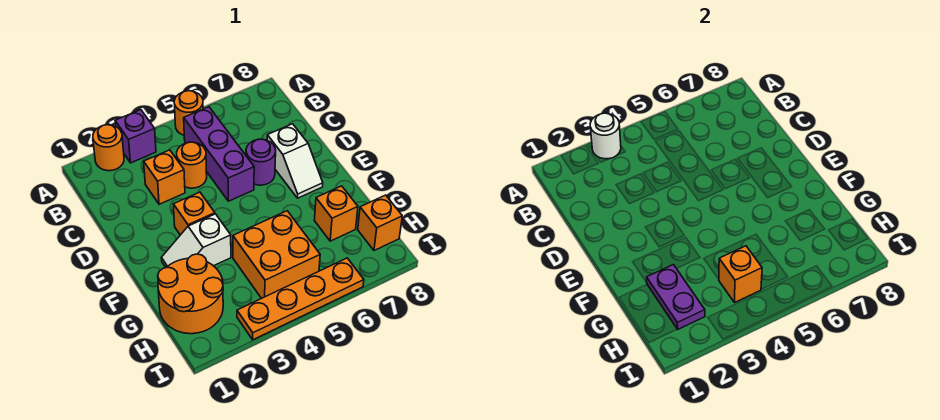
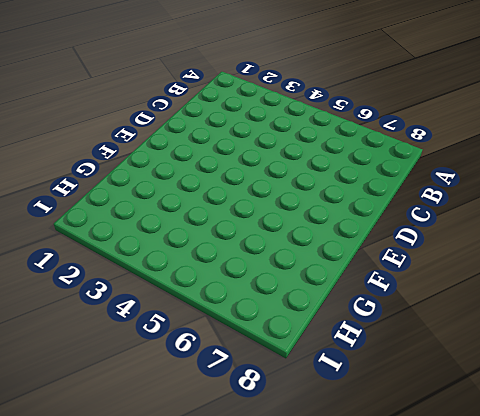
none -> orange round brick A2 level 1
none -> purple brick A3 level 1
none -> orange round brick A5 level 1

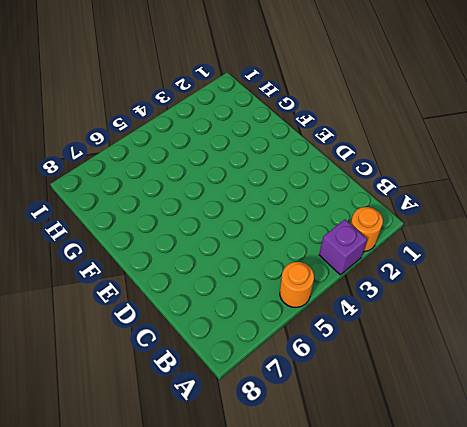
none -> purple brick B5:D5 level 1
none -> orange brick C3 level 1
none -> orange round brick C4 level 1

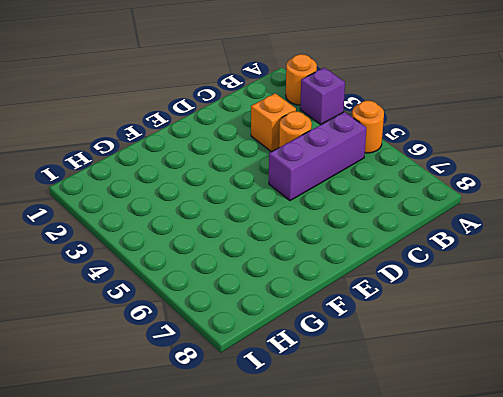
none -> purple round brick D6 level 1
none -> white slope D7:E7 level 1 top D
none -> orange brick E3 level 1

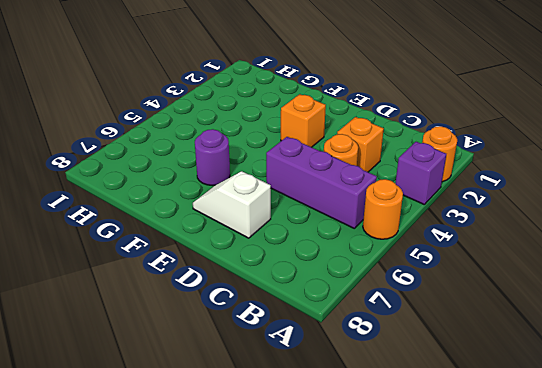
purple round brick F6 level 1 -> purple round brick D6 level 1
none -> white slope F2:F3 level 1 top 3
none -> orange round brick G1:H2 level 1
none -> orange brick G4:H5 level 1

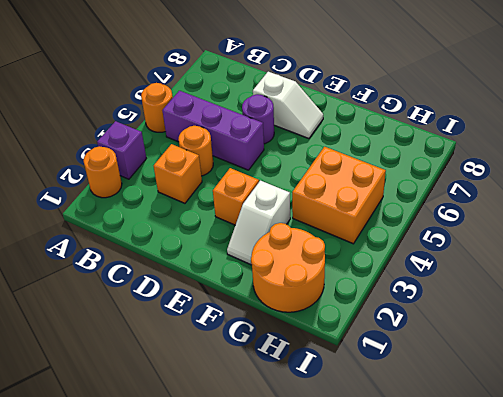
none -> orange brick G7 level 1
none -> orange brick H8 level 1
none -> orange plate I3:I6 level 1

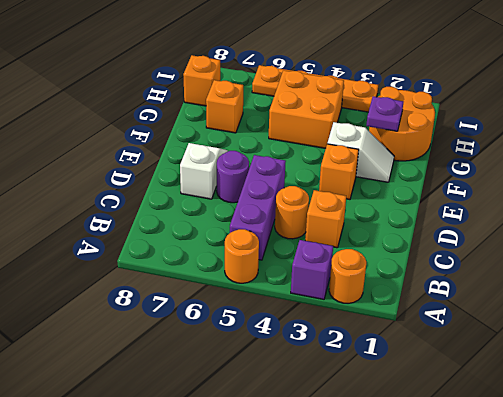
purple plate G2 level 2 -> purple plate G2:H2 level 2
none -> white round brick A3 level 2
none -> orange brick H4 level 2

